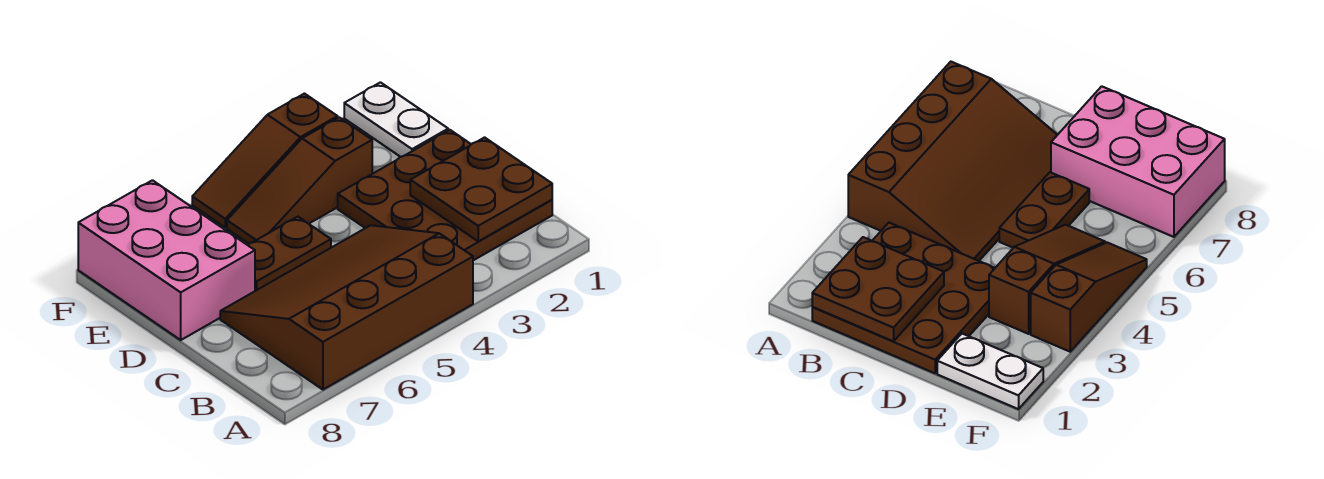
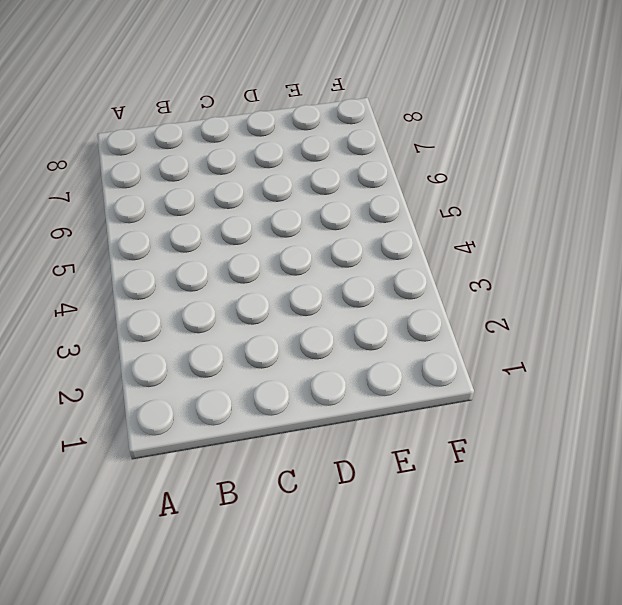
none -> brown slope A4:C7 level 1 top A
none -> brown plate B1:D3 level 1

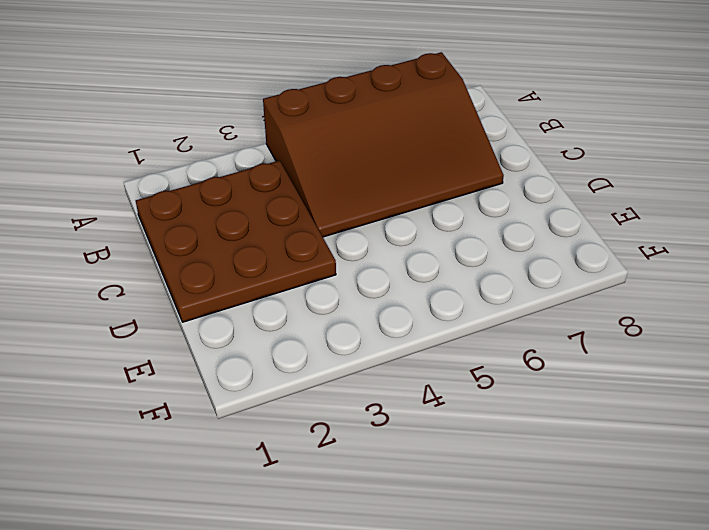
none -> brown plate D5:D6 level 1
none -> pink brick D7:F8 level 1

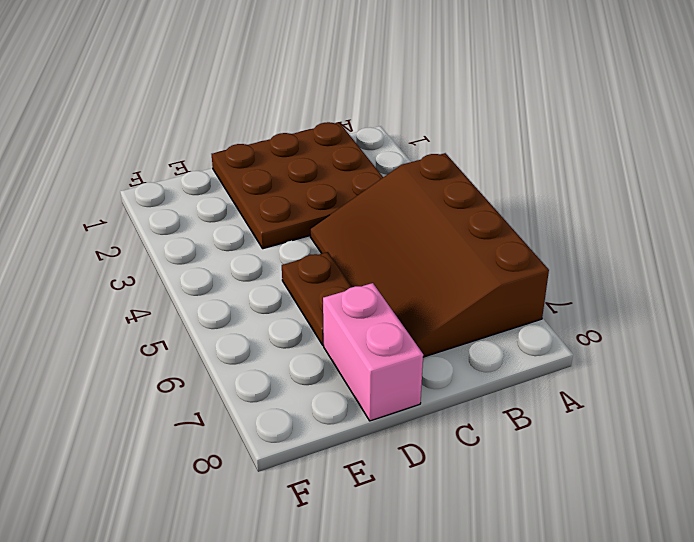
pink brick D7:D8 level 1 -> pink brick D7:F8 level 1
none -> white plate E1:F1 level 1
none -> brown slope E3:E5 level 1 top 3

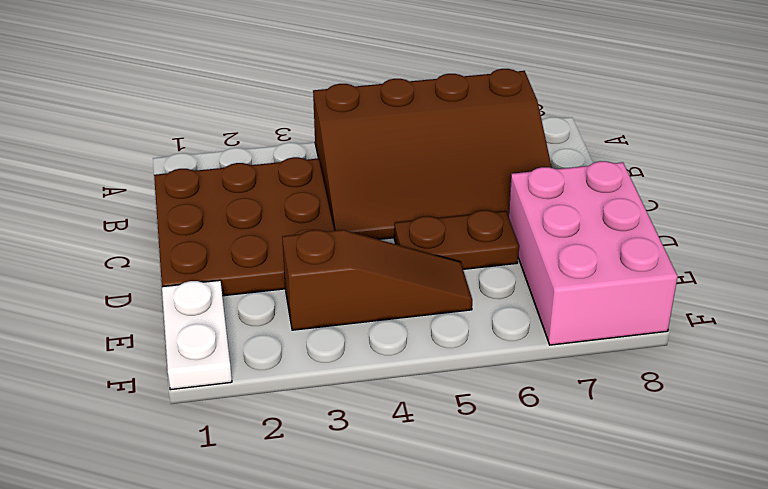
none -> brown slope F3:F5 level 1 top 3
none -> brown plate B1:C2 level 2

